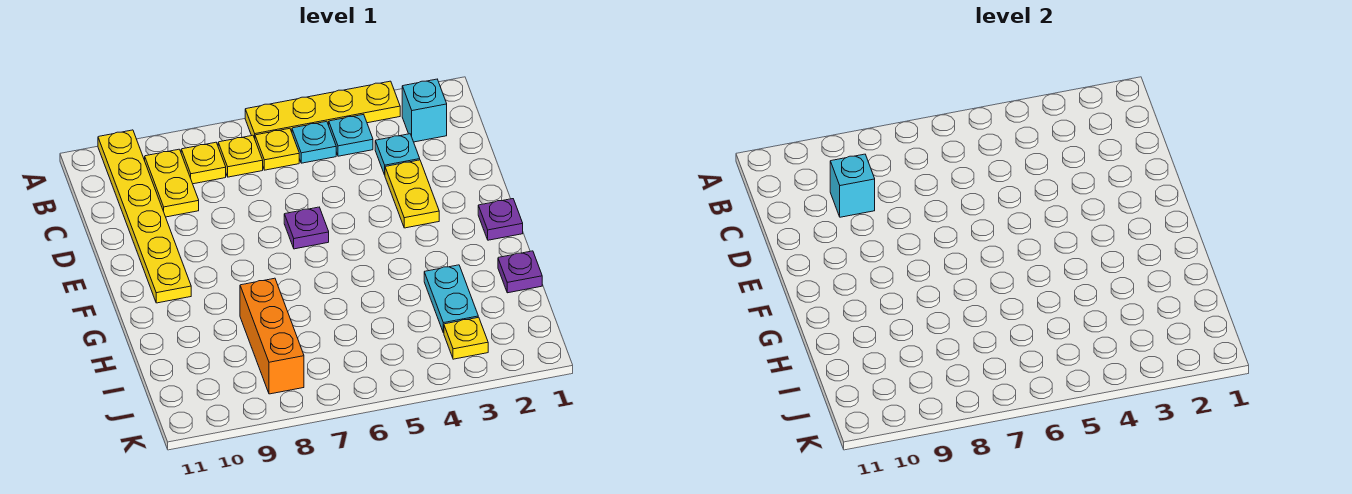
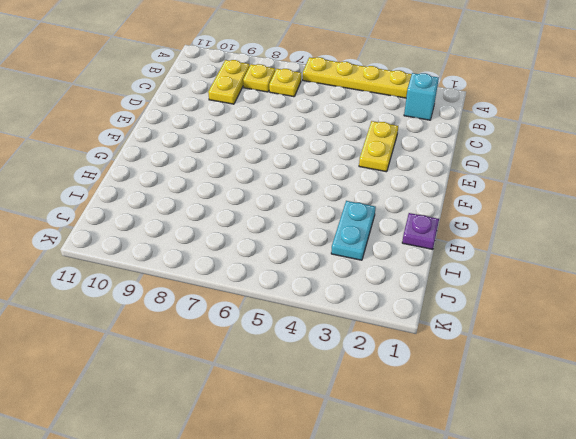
none -> yellow plate A10:F10 level 1
none -> cyan plate B4 level 1
none -> cyan plate B5 level 1

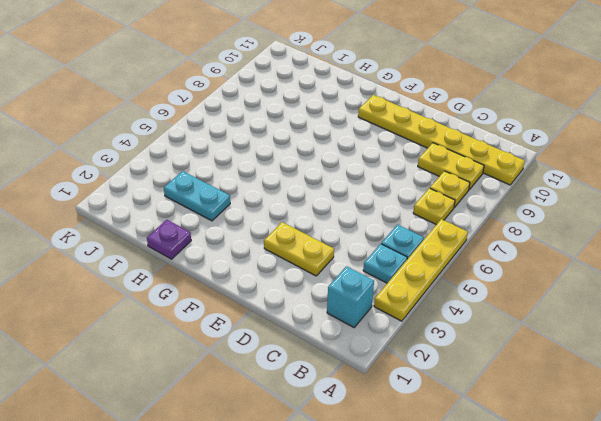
none -> yellow plate B6 level 1
none -> cyan plate C3 level 1
none -> purple plate E6 level 1

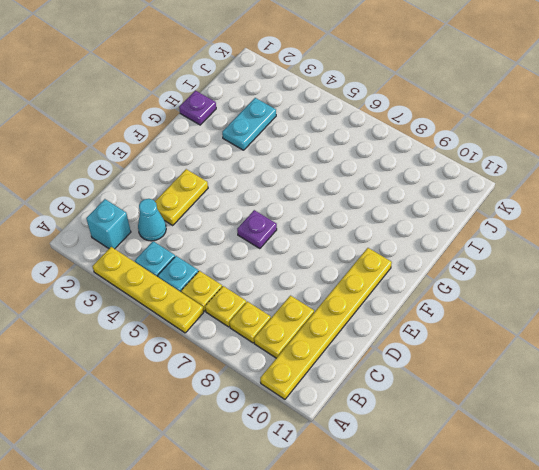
cyan cone C3 level 1 -> cyan plate C3 level 1
none -> purple plate F1 level 1
none -> orange brick H8:J8 level 1
none -> yellow plate J3 level 1

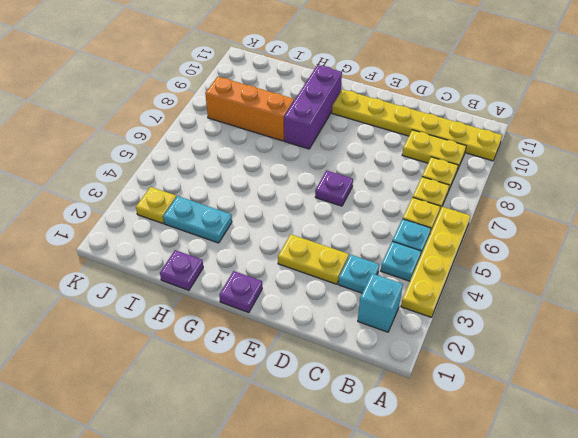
purple brick G8:G10 level 1 -> none
none -> cyan brick C9 level 2

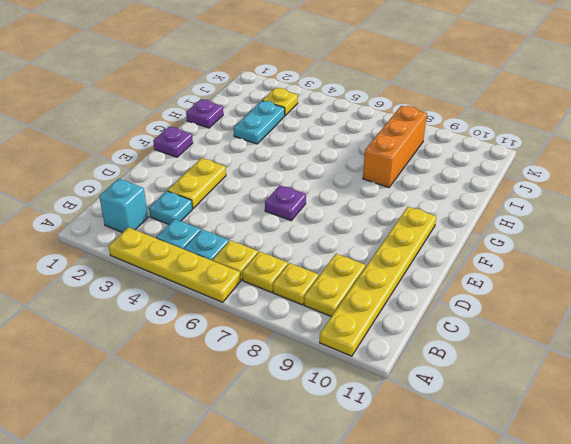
none -> cyan brick C9 level 2

